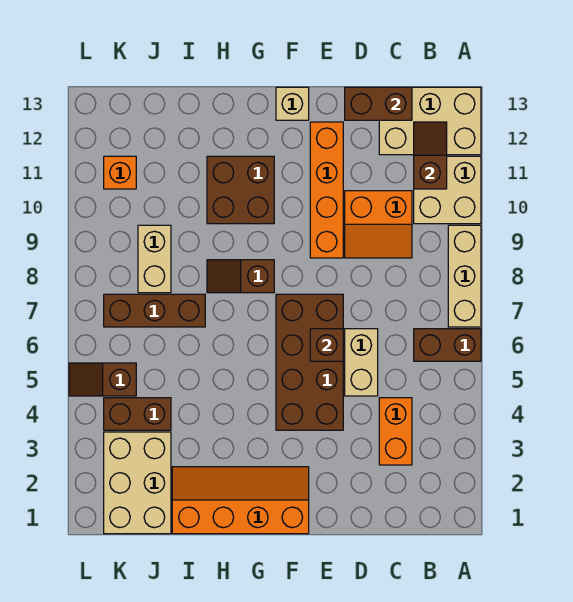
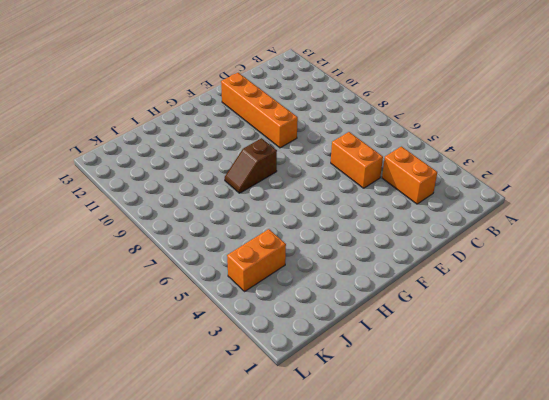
orange brick D5:D6 level 1 -> tan brick D5:D6 level 1
orange brick J4:K4 level 1 -> brown brick J4:K4 level 1
none -> brown brick A6:B6 level 1
none -> tan brick A7:A9 level 1
none -> tan brick A10:B11 level 1

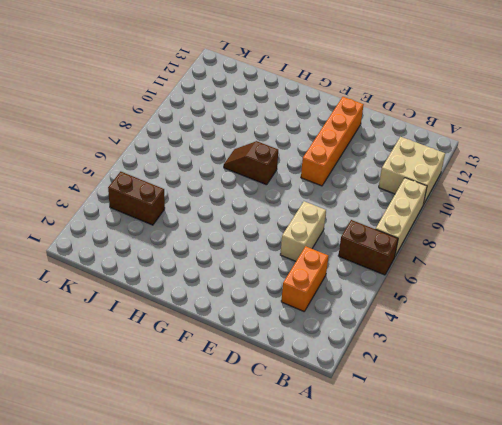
none -> tan brick A12:C13 level 1
none -> orange slope C9:D10 level 1 top 10
none -> brown brick E4:F7 level 1

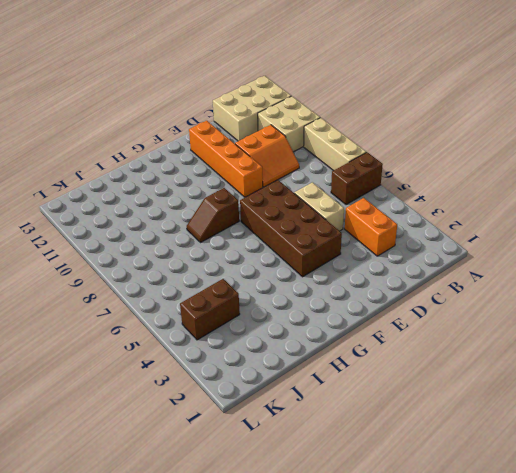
none -> orange slope F1:I2 level 1 top 1
none -> tan brick F13 level 1
none -> brown brick G10:H11 level 1

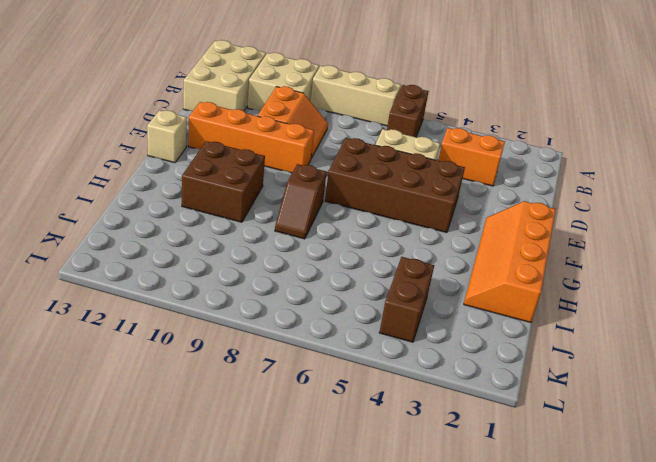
none -> brown brick I7:K7 level 1
none -> tan brick J1:K3 level 1
none -> tan brick J8:J9 level 1

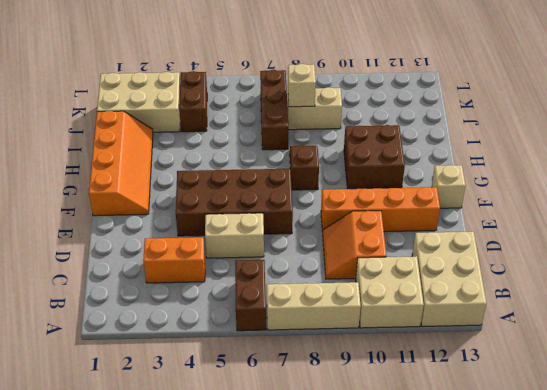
tan brick J8 level 2 -> none
none -> brown slope K5:L5 level 1 top K
none -> orange brick K11 level 1
none -> brown slope B11:B12 level 2 top 11

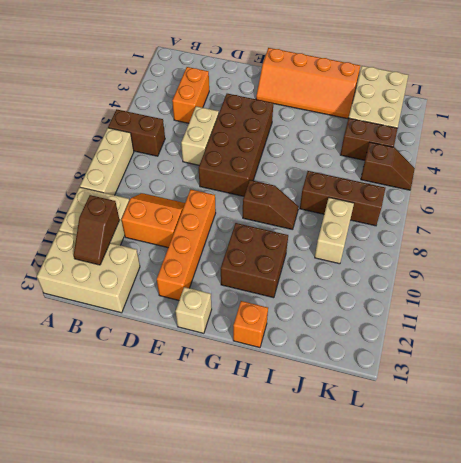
orange brick H13 level 1 -> orange brick K11 level 1
none -> brown brick C13:D13 level 2
none -> brown brick E6 level 2

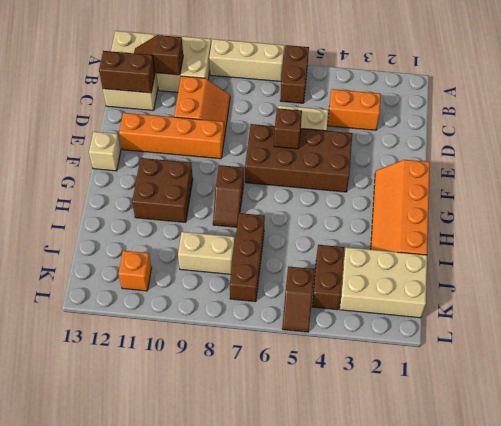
brown brick C12:C13 level 2 -> brown brick C13:D13 level 2

